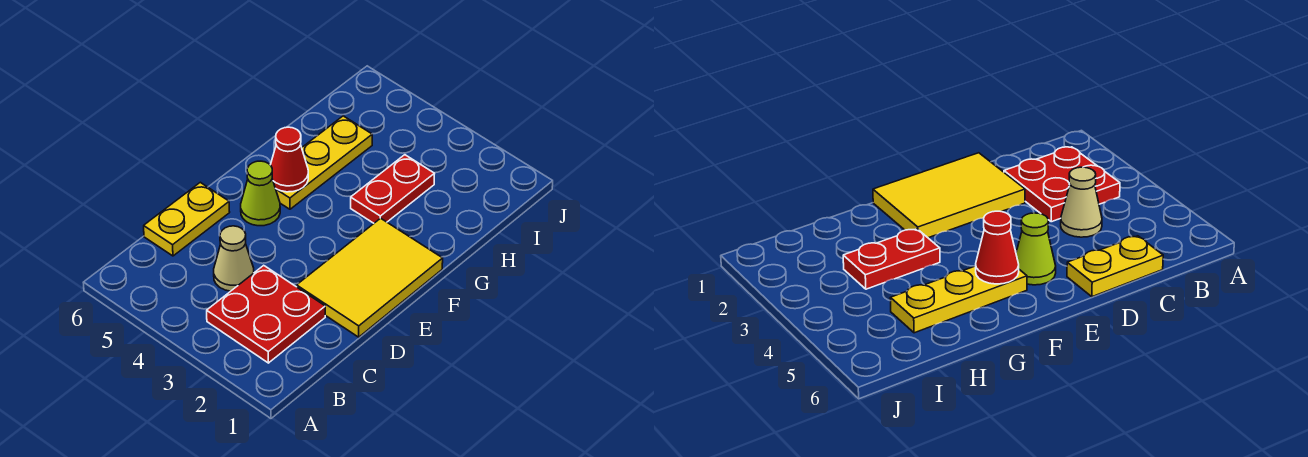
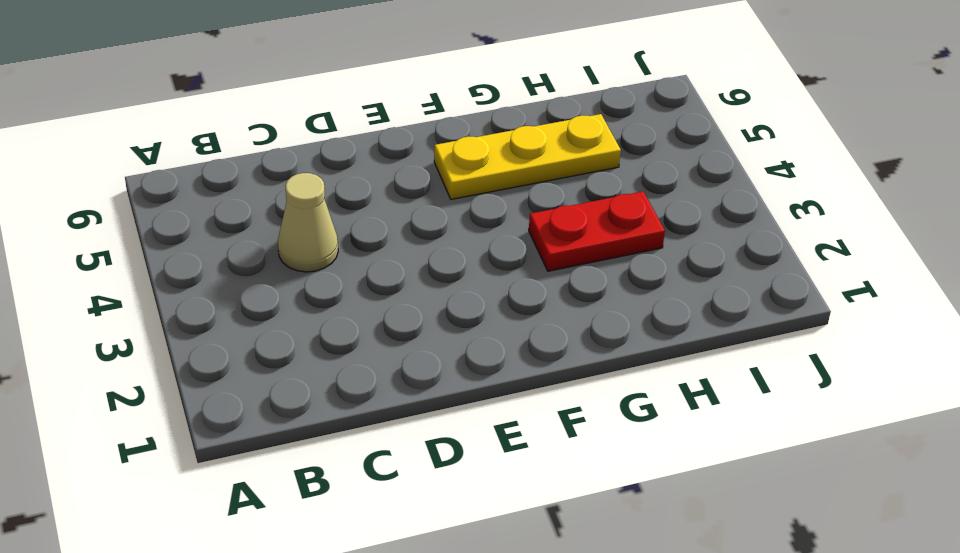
none -> red plate B2:C3 level 1
none -> yellow plate C6:D6 level 1

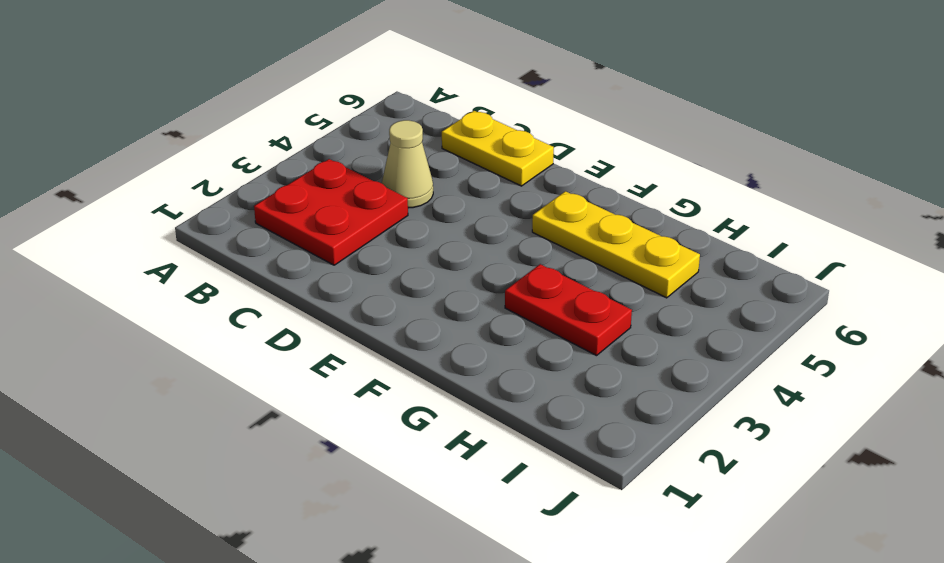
none -> yellow tile D1:F2 level 1
none -> lime cone E5 level 1

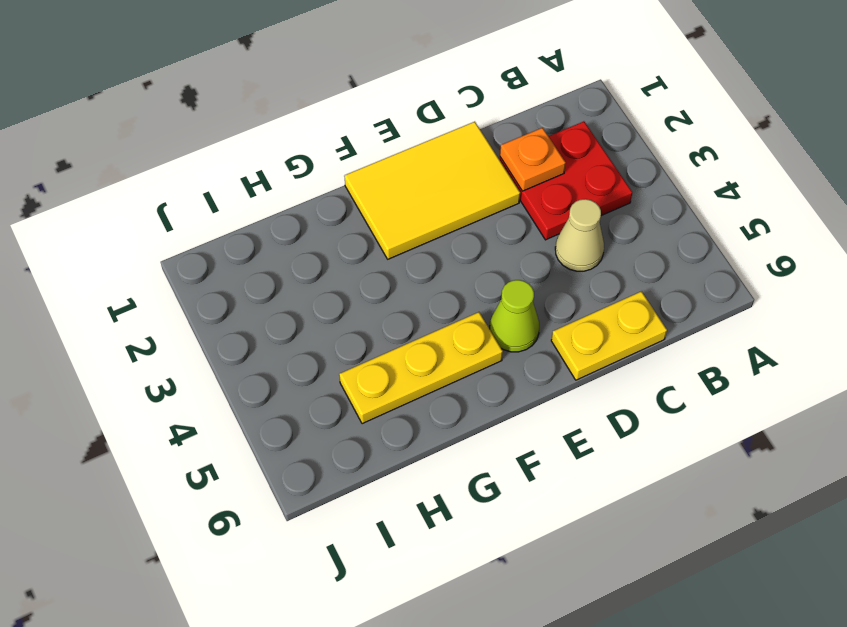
orange plate C2 level 2 -> none
none -> red plate G3:H3 level 1
none -> red cone F5 level 2

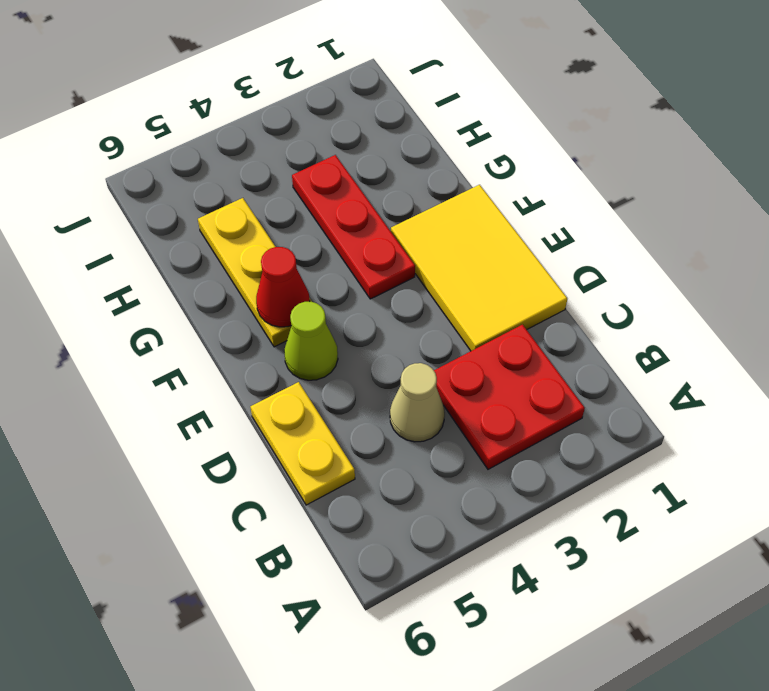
red plate F3:H3 level 1 -> red plate G3:H3 level 1

